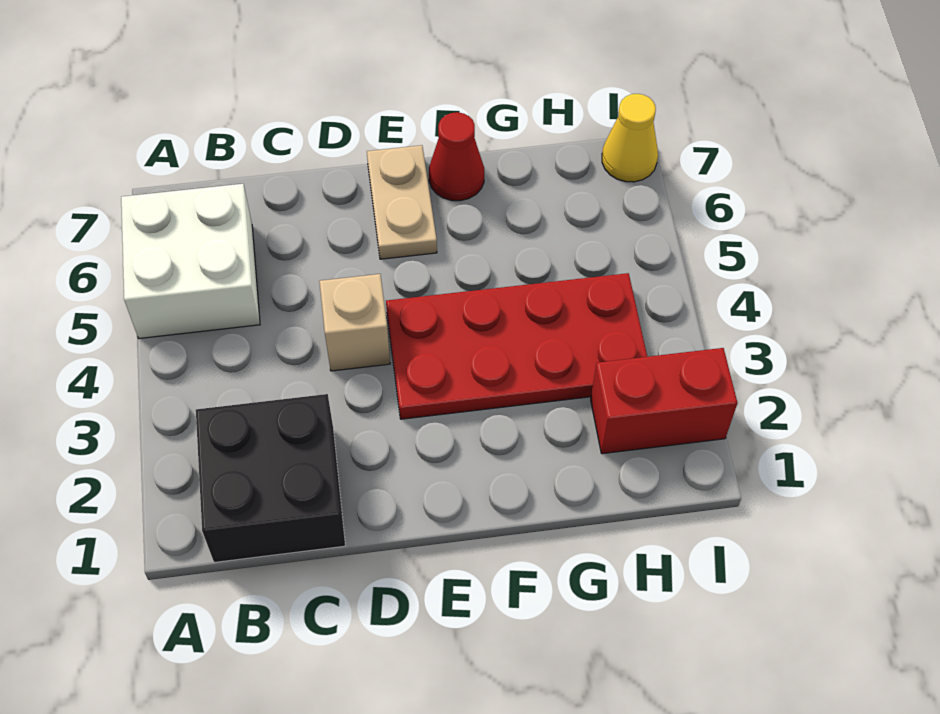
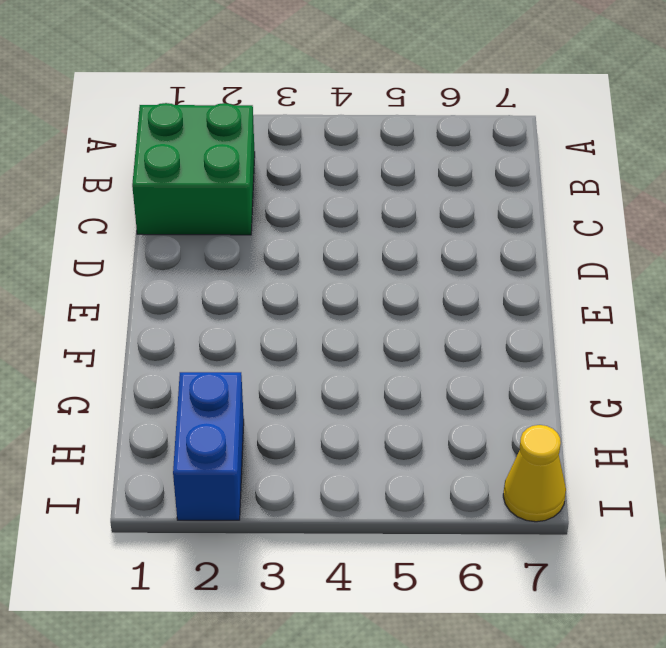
green brick B1:C2 level 1 -> black brick B1:C2 level 1
blue brick H2:I2 level 1 -> red brick H2:I2 level 1
none -> white brick A5:B6 level 1
none -> tan brick D4 level 1

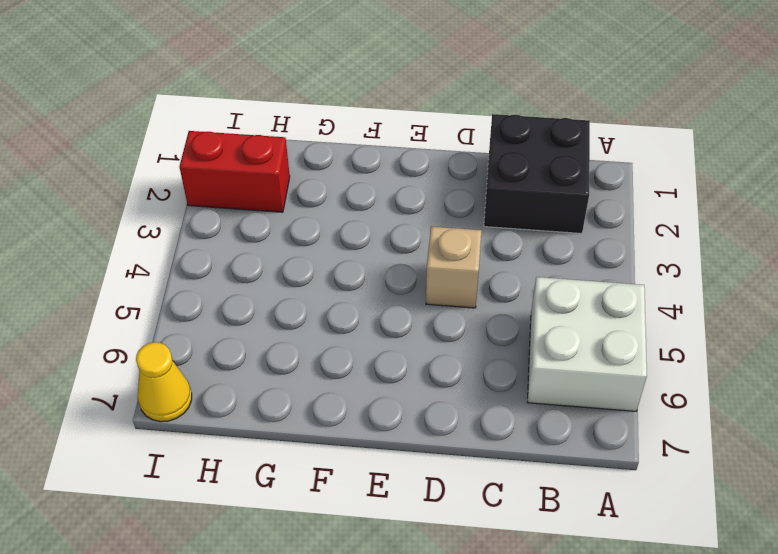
none -> red plate E3:H4 level 1
none -> tan plate E6:E7 level 1

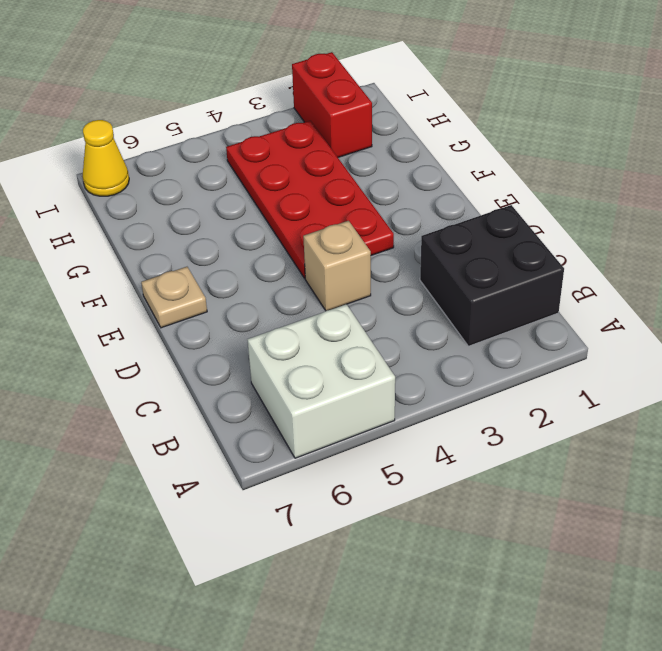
tan plate E7 level 1 -> tan plate E6:E7 level 1
none -> red cone F7 level 1

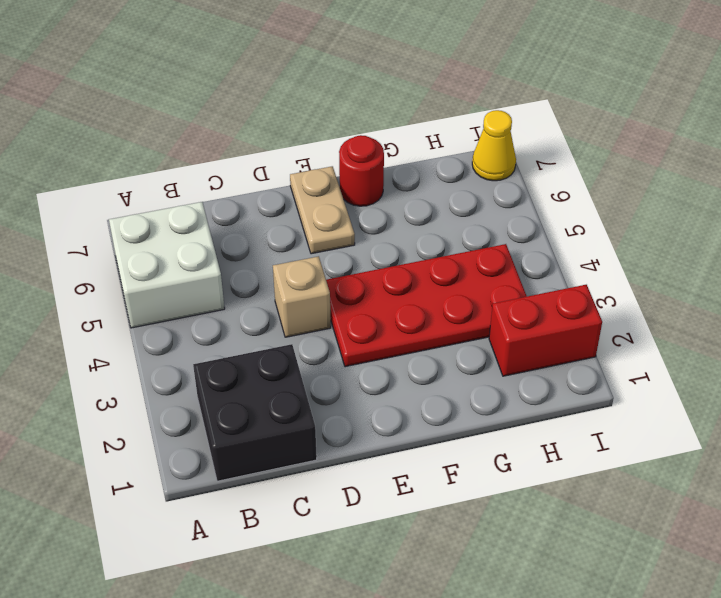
red round brick F7 level 1 -> red cone F7 level 1

